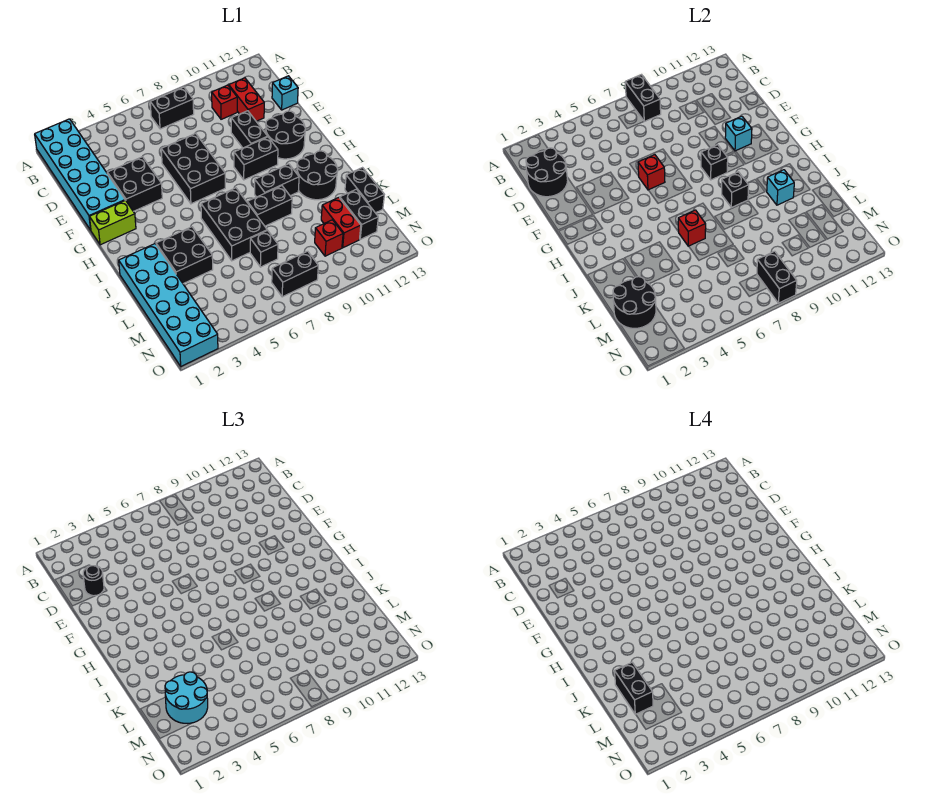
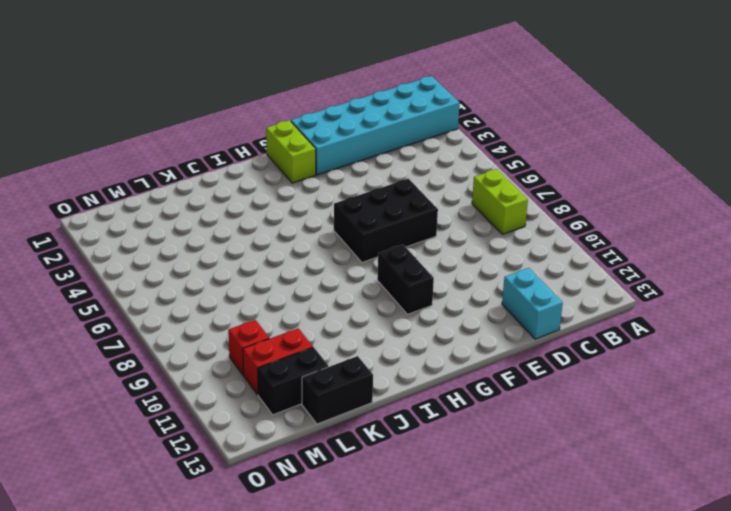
lime brick B7:B8 level 1 -> black brick B7:B8 level 1
cyan brick D12:D13 level 1 -> cyan brick D13 level 1
none -> red brick C10 level 1
none -> red brick C11:D11 level 1
none -> black brick E3:F4 level 1
none -> black brick E10:F10 level 1

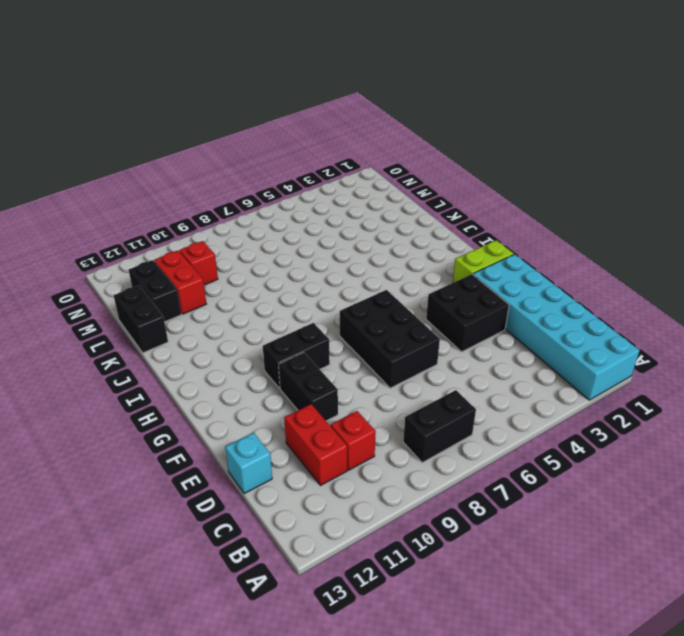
none -> black round brick F11:G12 level 1
none -> black brick I6:K7 level 1
none -> black brick I9:I10 level 1
none -> black round brick I11:J12 level 1

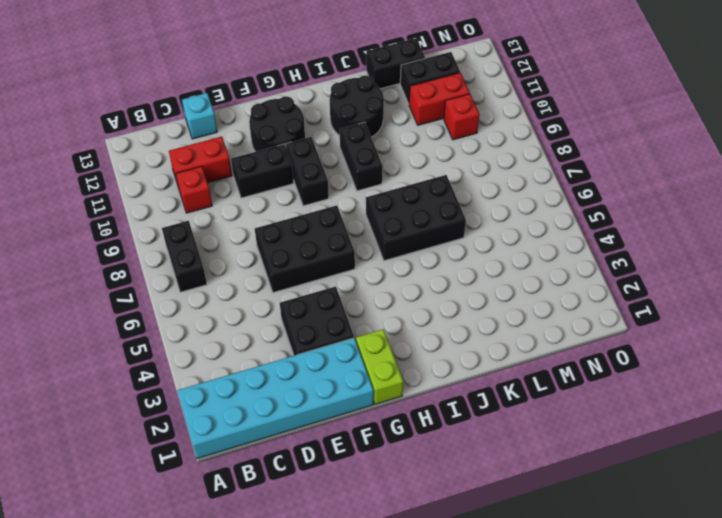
none -> cyan brick J1:O2 level 1
none -> black brick J3:K4 level 1
none -> black brick J8:J9 level 1
none -> black brick L7 level 1

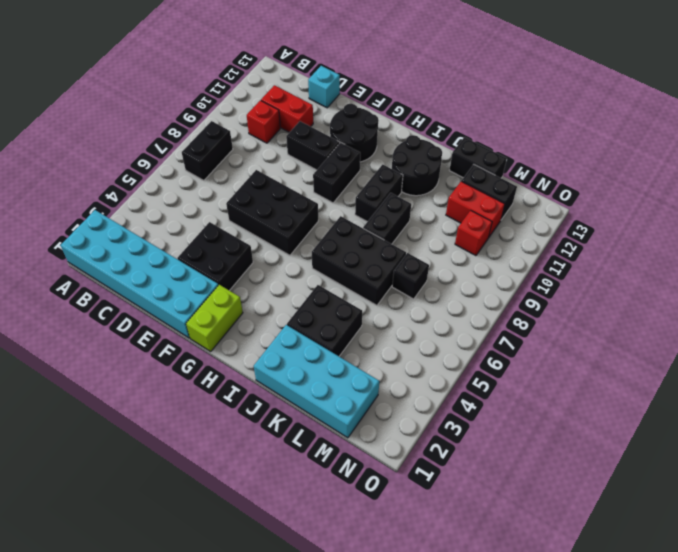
cyan brick J1:M2 level 1 -> cyan brick J1:O2 level 1
none -> black brick N7:N8 level 1
none -> black brick A8:B8 level 2
none -> black round brick C1:D2 level 2
none -> red brick F6 level 2

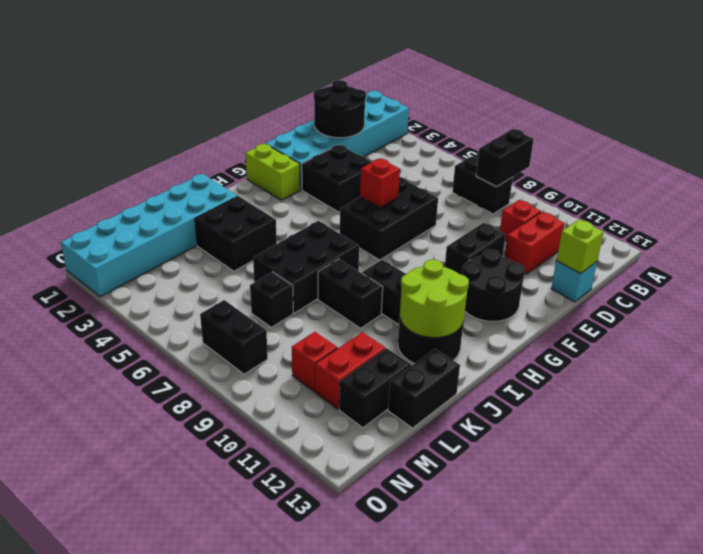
lime brick D13 level 2 -> none
lime round brick I11:J12 level 2 -> cyan brick J11 level 2
none -> black brick G9:G10 level 1
none -> cyan brick F11 level 2
none -> black brick G9 level 2
none -> black brick I9 level 2

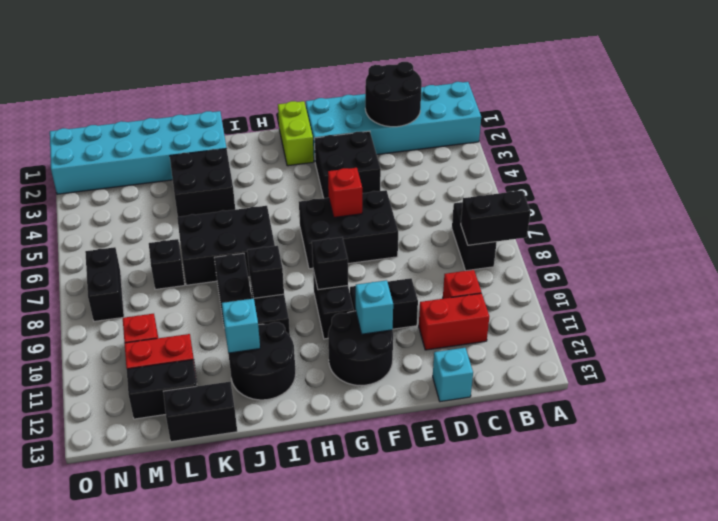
none -> red brick J6 level 2
none -> black round brick L1:M2 level 2
none -> black brick N8:O8 level 2
none -> black round brick D2 level 3

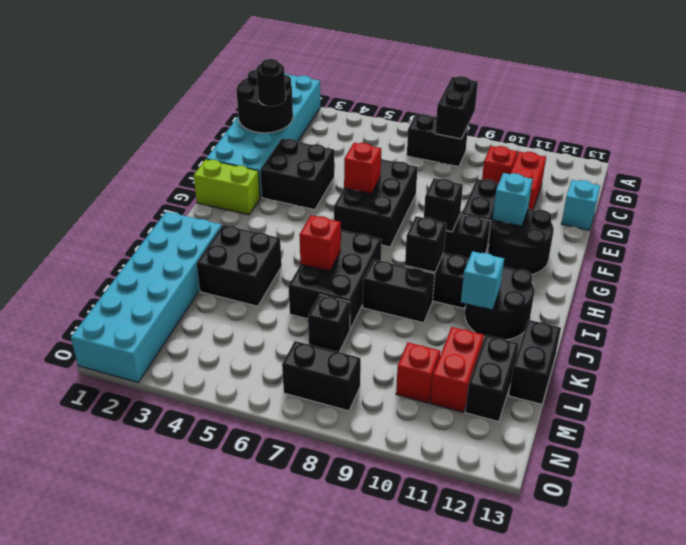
none -> black round brick L1:M2 level 2
none -> black brick N8:O8 level 2
none -> cyan round brick L2:M3 level 3
none -> black brick K2:L2 level 4

